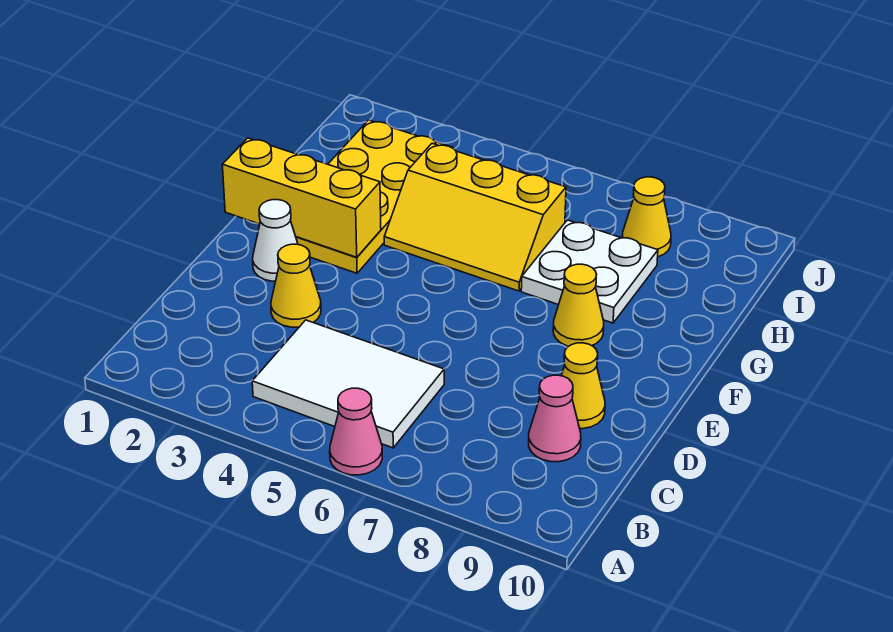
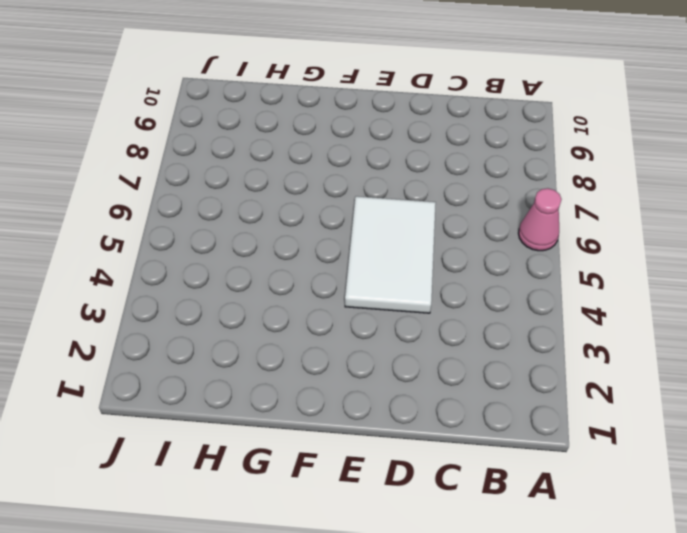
white tile D4:E6 level 1 -> white tile B4:C6 level 1
none -> pink cone C9 level 1
none -> yellow cone D3 level 1
none -> yellow cone D9 level 1

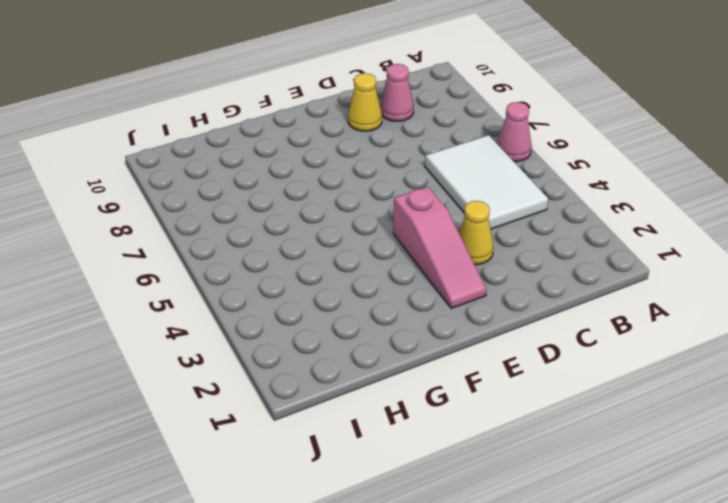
pink slope E2:E4 level 1 top 4 -> white cone E2 level 1
none -> yellow plate F2:I3 level 1
none -> yellow cone F8 level 1
none -> yellow slope G4:H6 level 1 top H

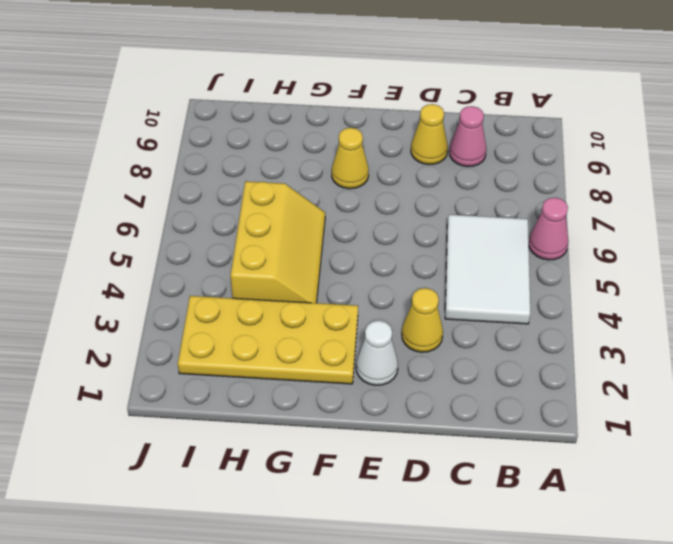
none -> white plate G7:H8 level 1
none -> yellow cone I8 level 1
none -> yellow brick F1:F3 level 2

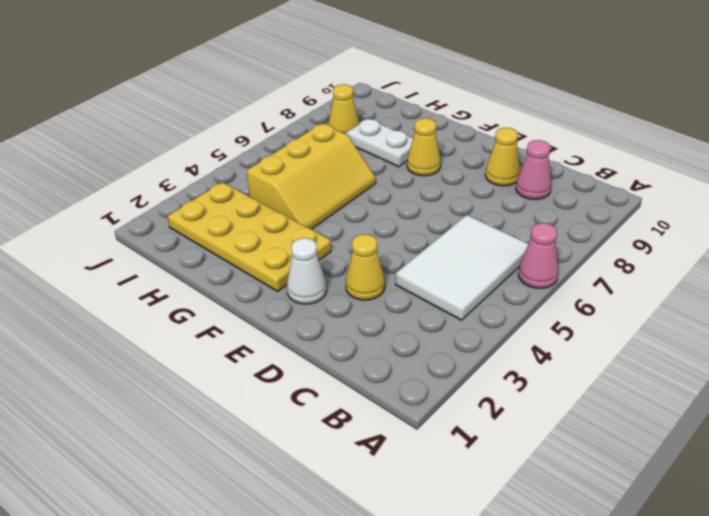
white plate G8:H8 level 1 -> white plate G7:H8 level 1
none -> yellow brick F1:F3 level 2

